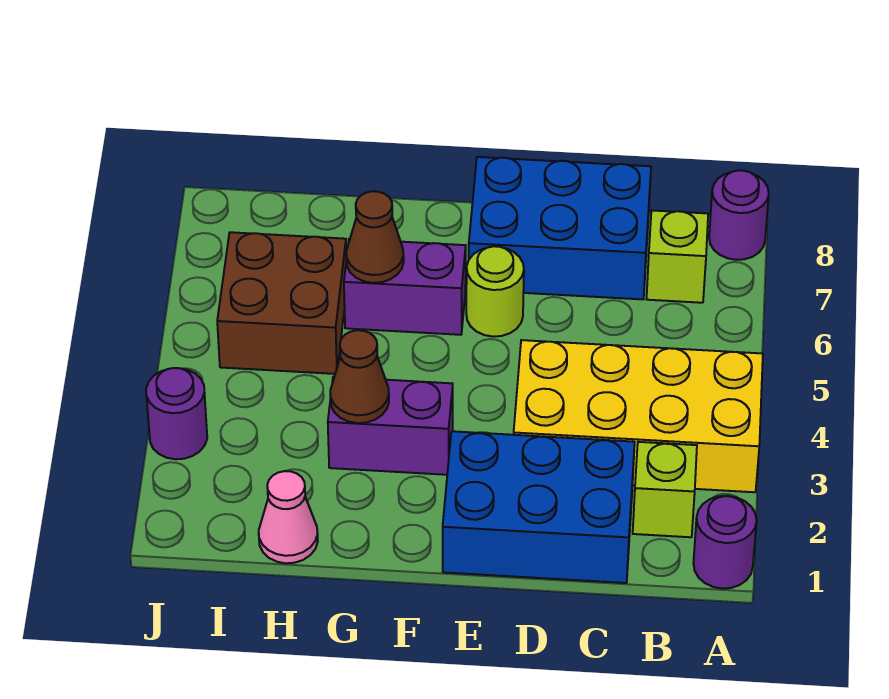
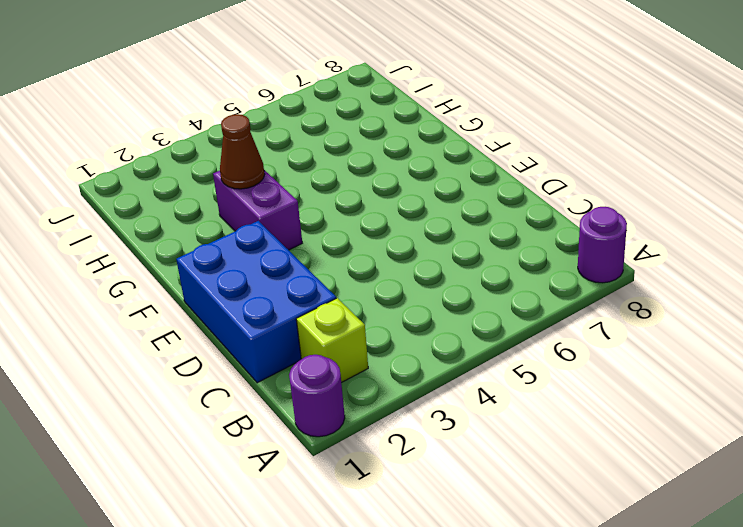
none -> yellow brick A3:D4 level 1
none -> lime brick B7 level 1
none -> blue brick C7:E8 level 1

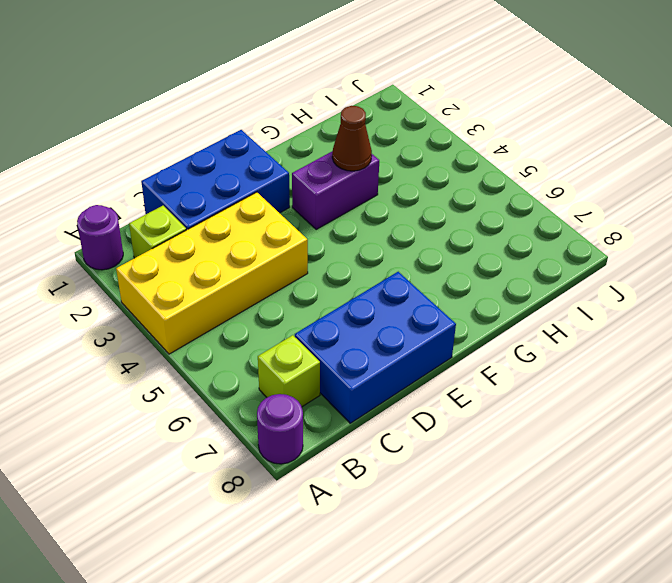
none -> lime round brick E6 level 1
none -> purple brick F6:G6 level 1
none -> pink cone H1 level 1

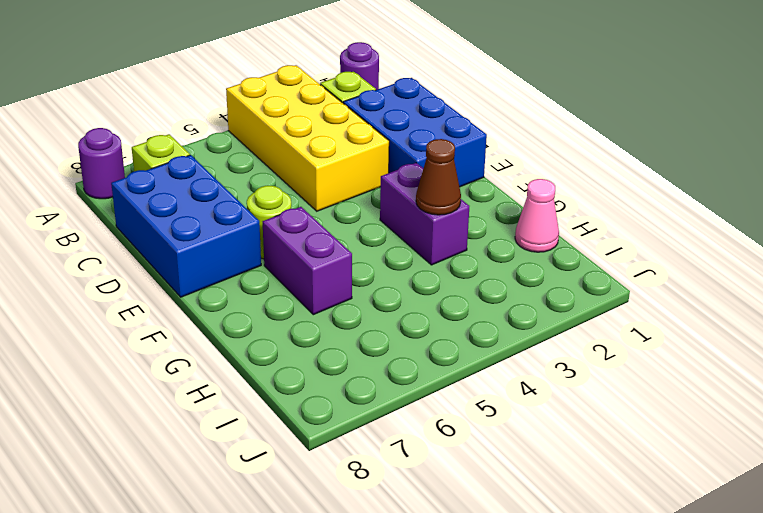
none -> brown brick H5:I6 level 1
none -> purple round brick J3 level 1
none -> brown cone G6 level 2

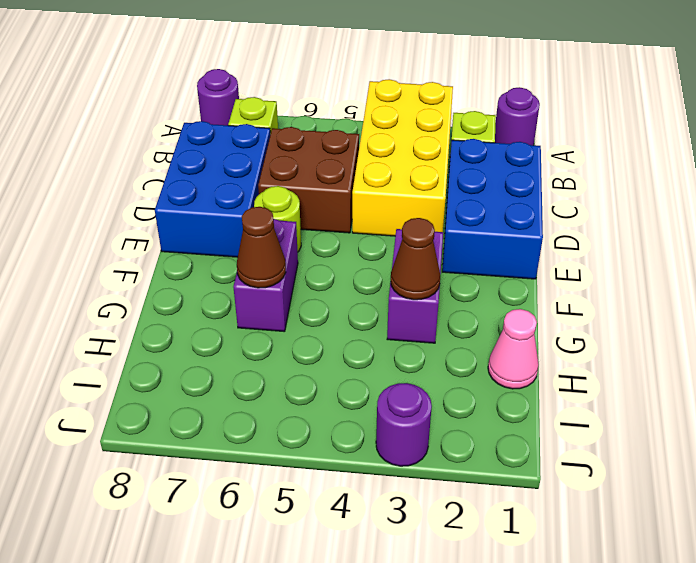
brown brick C5:D6 level 1 -> brown brick H5:I6 level 1

